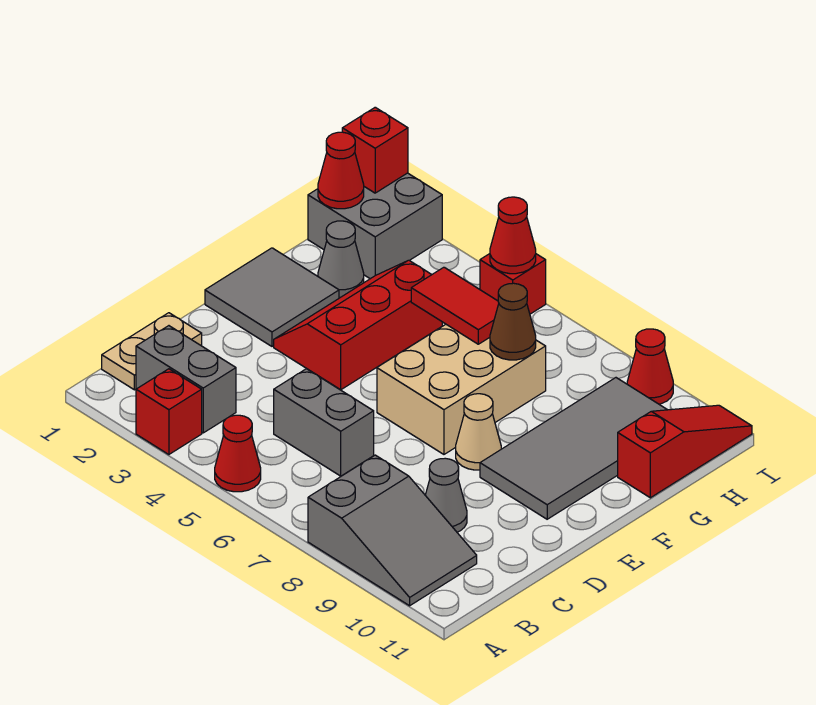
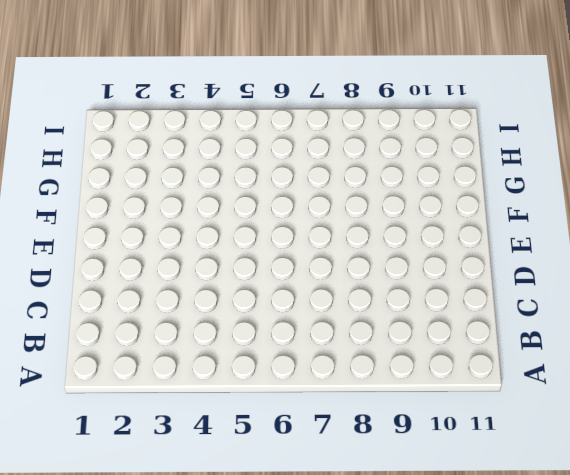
none -> red brick A3 level 1
none -> red cone A5 level 1
none -> grey slope A8:B10 level 1 top 8

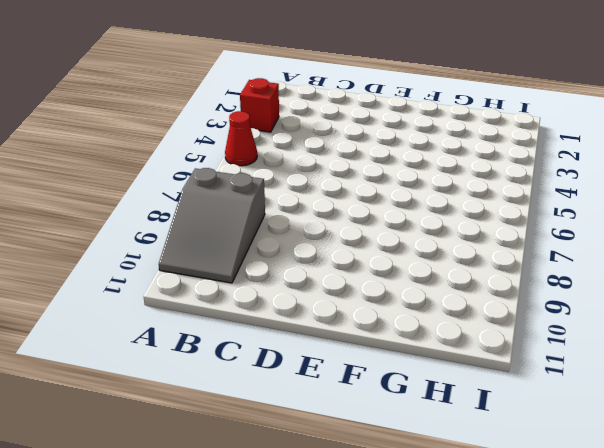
none -> tan plate B1:C1 level 1
none -> grey brick B2:B3 level 1
none -> grey brick C5:C6 level 1

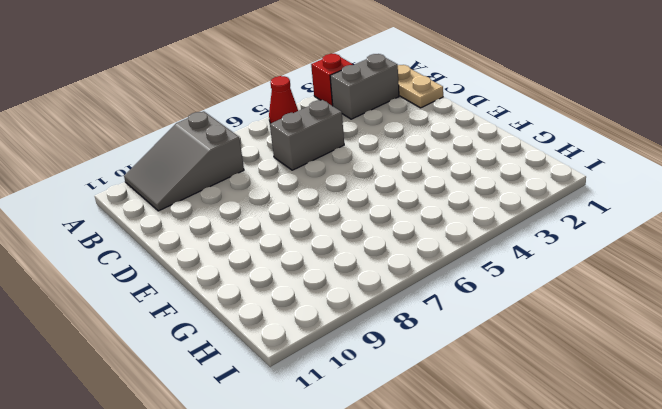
none -> grey cone C9 level 1
none -> grey tile E1:F2 level 1
none -> red slope E3:G4 level 1 top 4

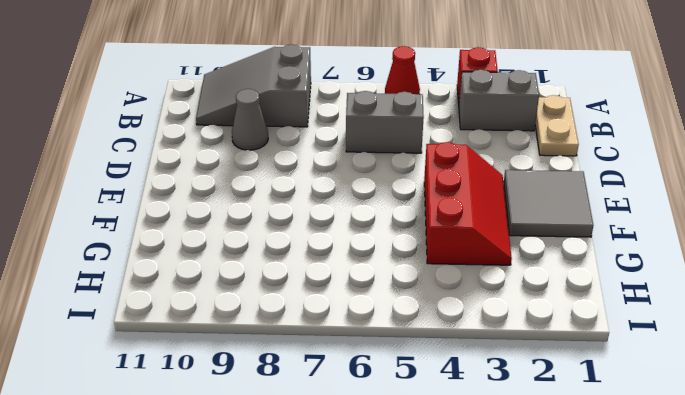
none -> tan brick E6:G7 level 1
none -> tan cone E8 level 1
none -> grey tile E9:H10 level 1

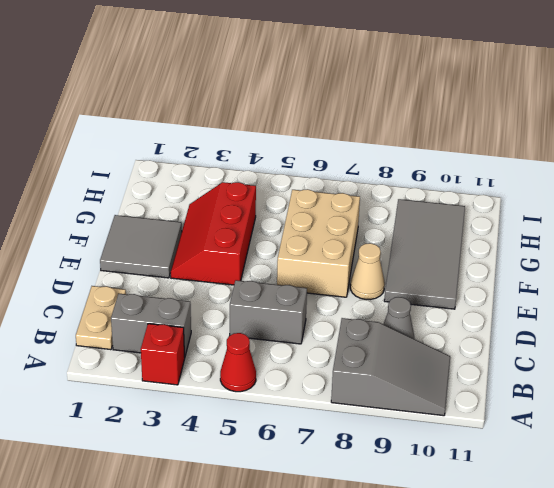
none -> grey cone G2 level 1
none -> red slope G11:I11 level 1 top G
none -> grey brick H1:I2 level 1

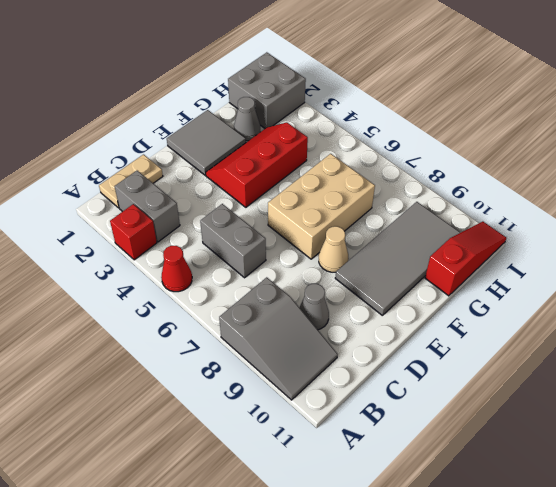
none -> red brick I5 level 1
none -> red cone I9 level 1
none -> red tile G5:G6 level 2

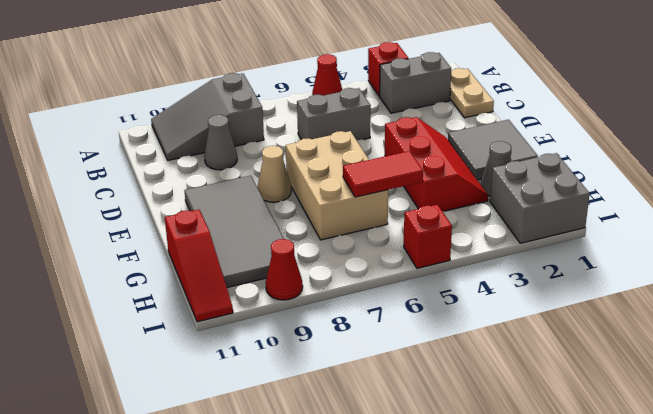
none -> brown cone G7 level 2
none -> red cone H1 level 2
none -> red brick I1 level 2

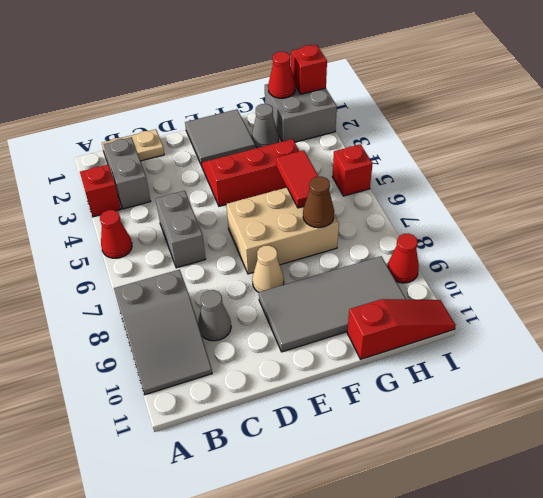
none -> red cone I5 level 2

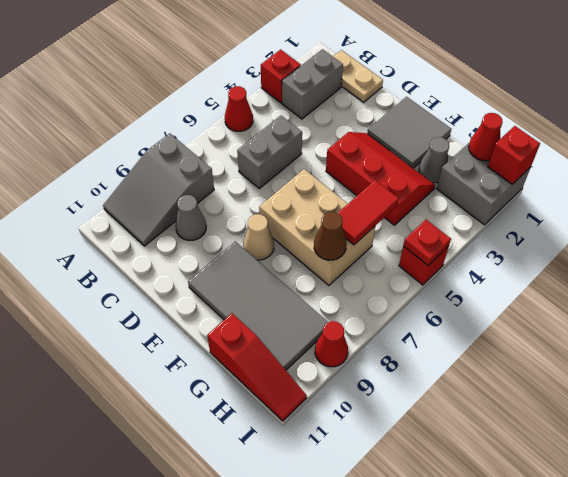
red plate I5 level 2 -> red cone I5 level 2

